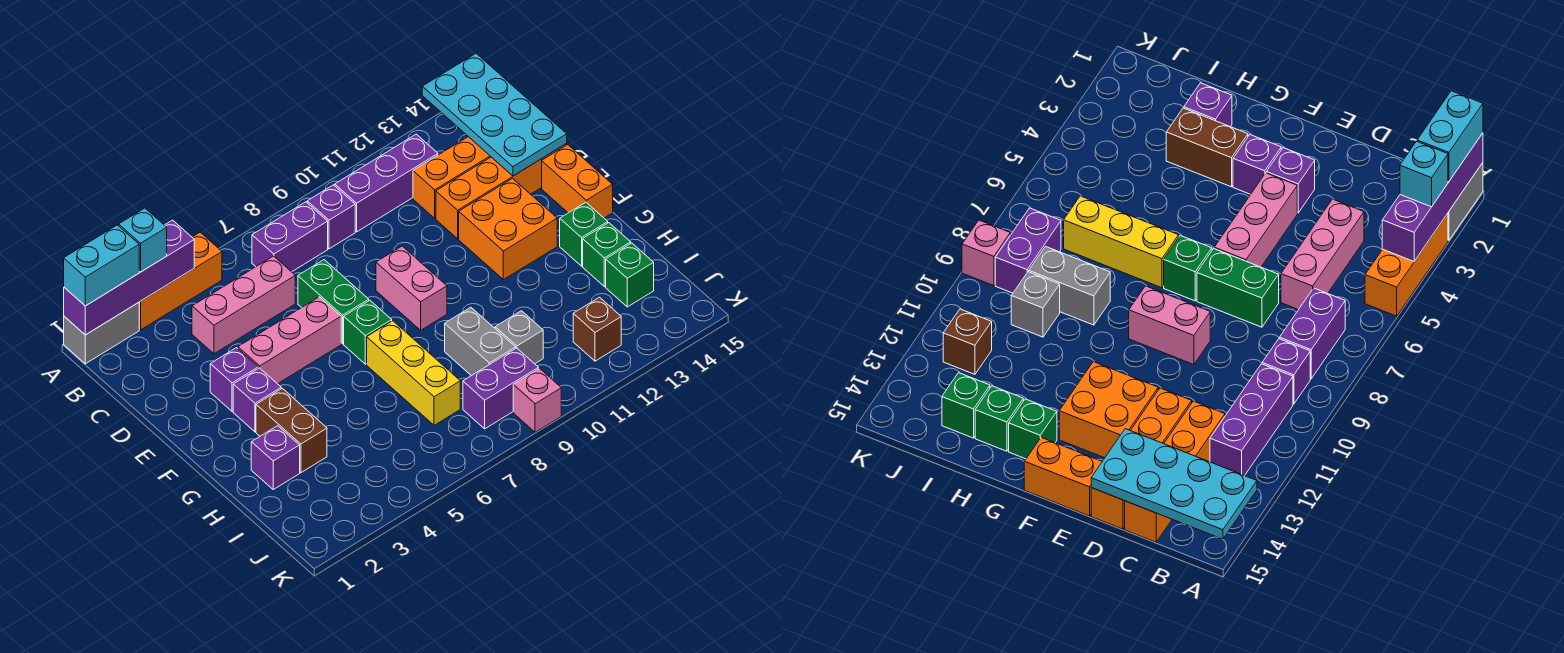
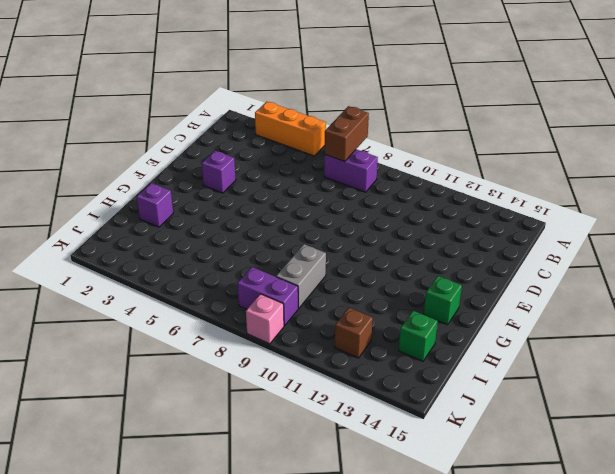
brown brick A7:B7 level 2 -> brown brick G3:H3 level 1
none -> grey brick A1:A2 level 1
none -> purple brick B9 level 1
none -> purple brick B10:B12 level 1
none -> pink brick C4:C6 level 1

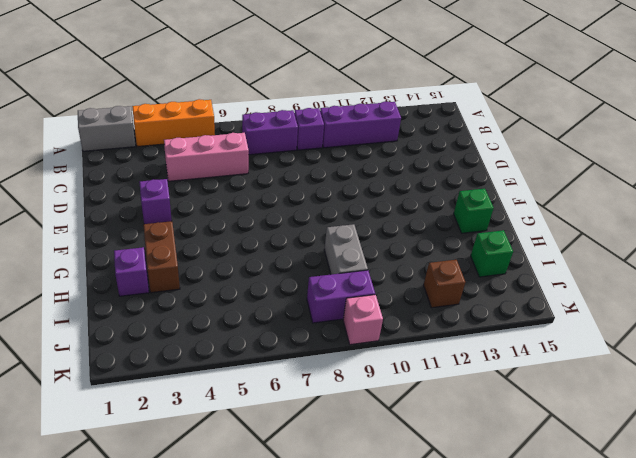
none -> orange brick C12:C15 level 1
none -> green brick D7:E7 level 1
none -> orange brick D12:D15 level 1
none -> pink brick E4:E6 level 1

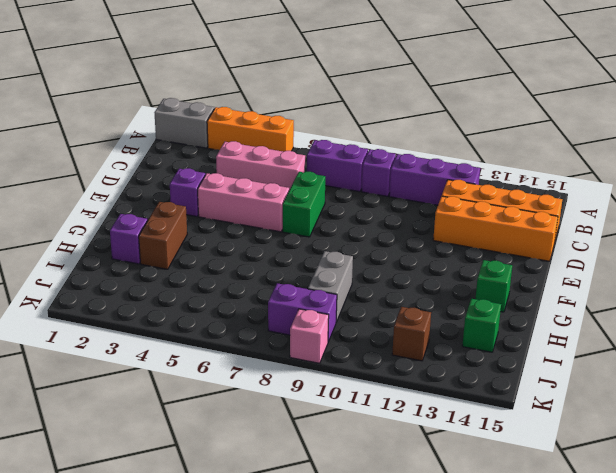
none -> pink brick E9:F9 level 1
none -> orange brick E12:F13 level 1
none -> orange brick E15:F15 level 1
none -> purple brick F3 level 1

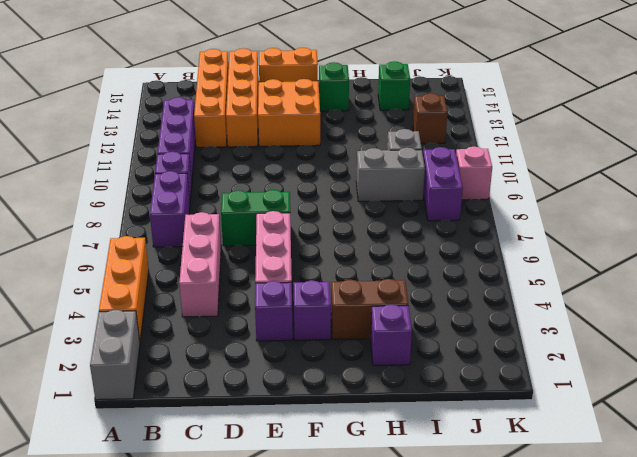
none -> pink brick E9:F9 level 1
none -> green brick F7 level 1
none -> yellow brick G7:I7 level 1
none -> green brick H14 level 1

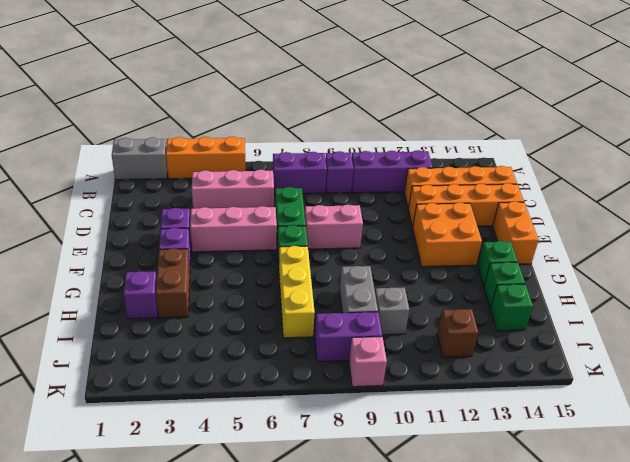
pink brick E8:E9 level 1 -> pink brick E9:F9 level 1
none -> purple brick A1:A4 level 2
none -> cyan plate A14:D15 level 2
none -> cyan brick A1:A2 level 3
none -> cyan brick A3 level 3

